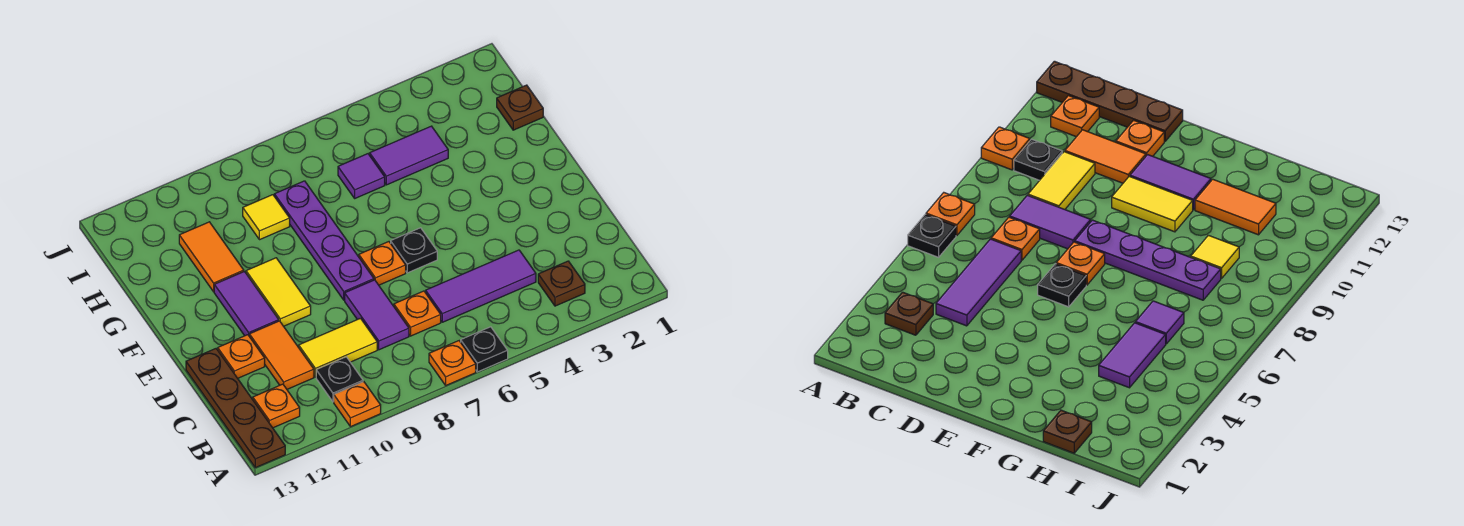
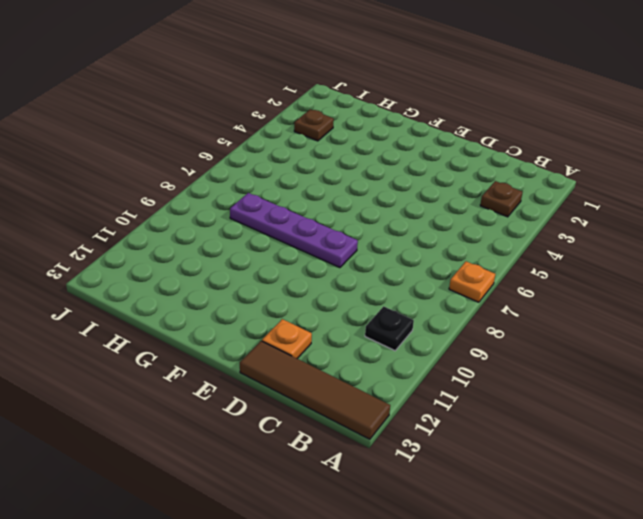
brown tile A13:D13 level 1 -> brown plate A13:D13 level 1
brown plate I3 level 1 -> brown plate H1 level 1
none -> black plate A6 level 1
none -> orange plate A10 level 1
none -> orange plate B12 level 1

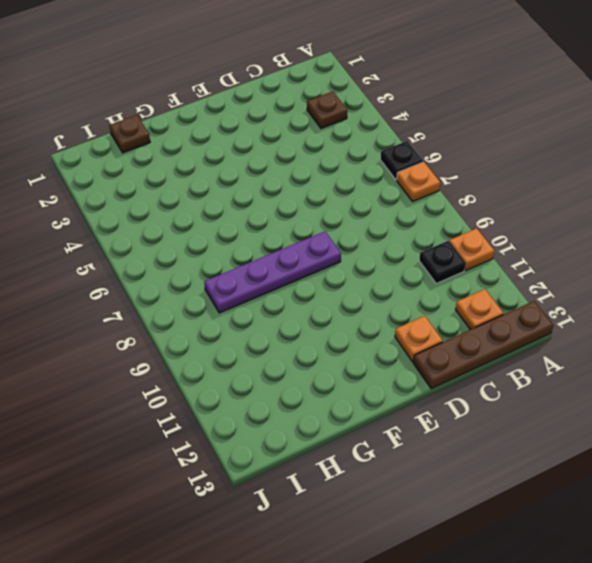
none -> purple tile C4:C6 level 1
none -> orange plate C7 level 1
none -> purple tile C8:D8 level 1

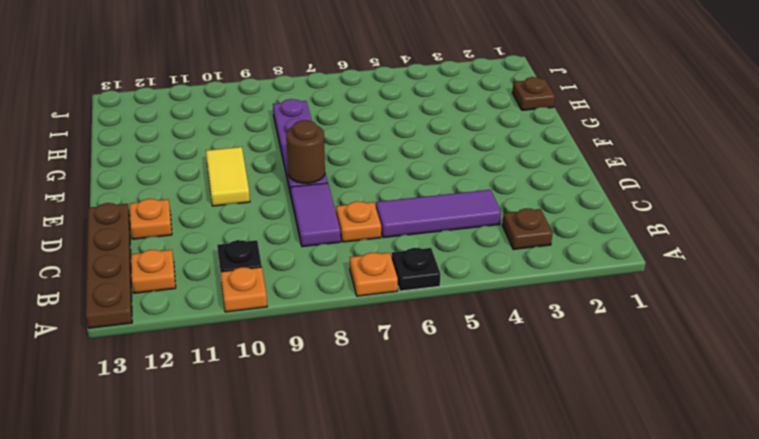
brown round brick E8 level 2 -> none
none -> yellow tile C9:C10 level 1
none -> orange tile C11:D11 level 1
none -> black plate E6 level 1

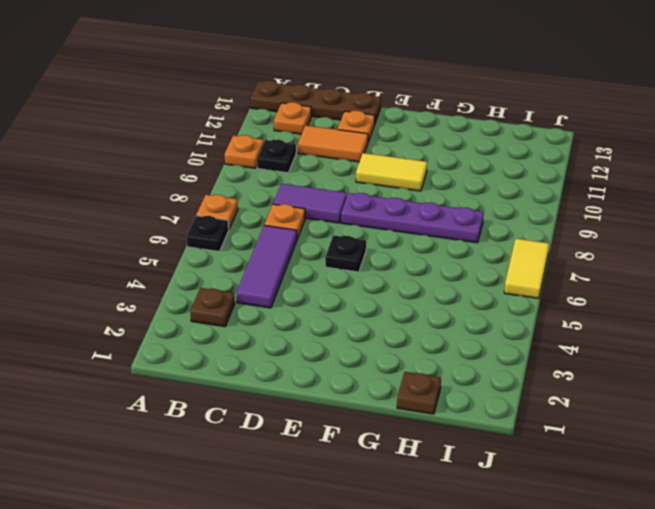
yellow tile J6:J7 level 1 -> yellow tile C9:C10 level 1
none -> orange plate E7 level 1
none -> purple tile E11:F11 level 1
none -> orange tile G11:H11 level 1

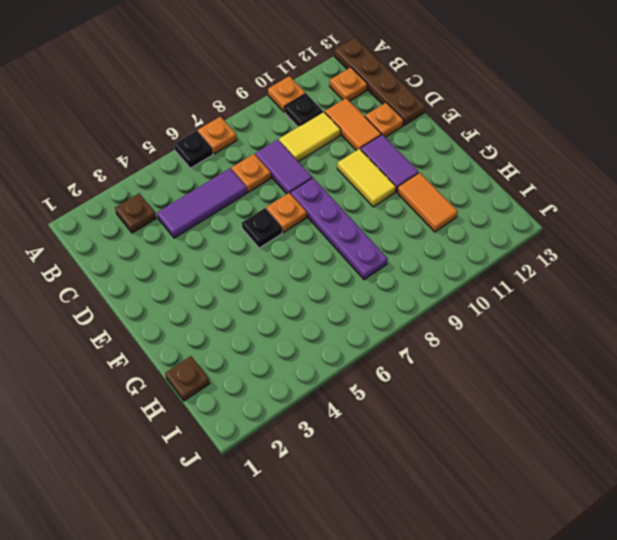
none -> purple tile H4:H5 level 1
none -> purple tile H6 level 1
none -> yellow tile H9 level 1

